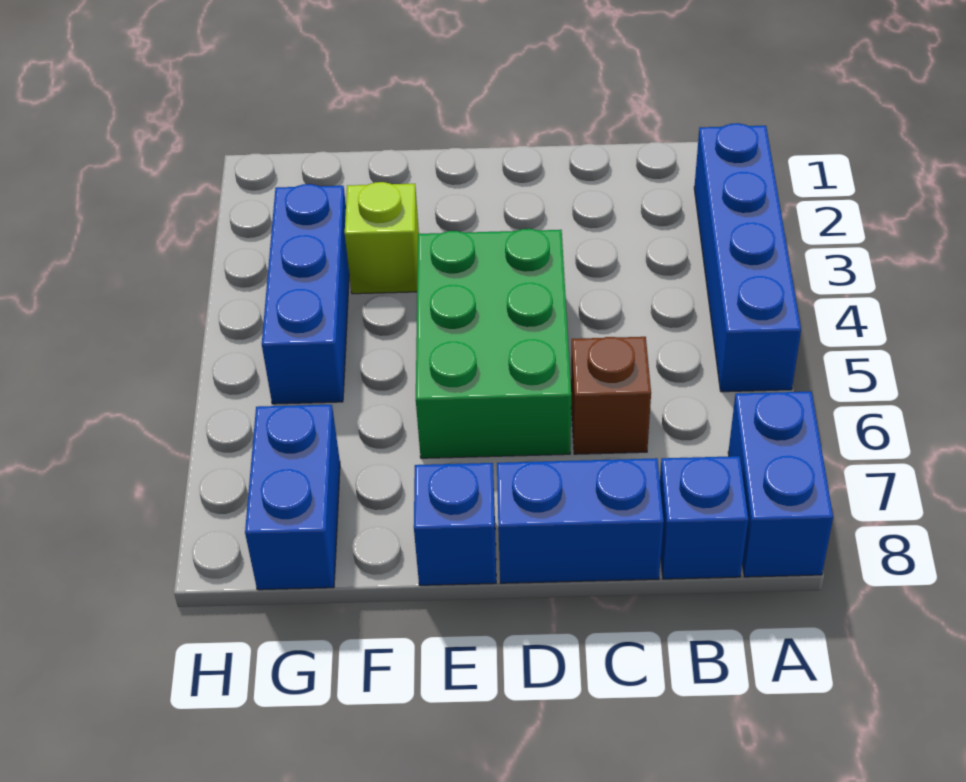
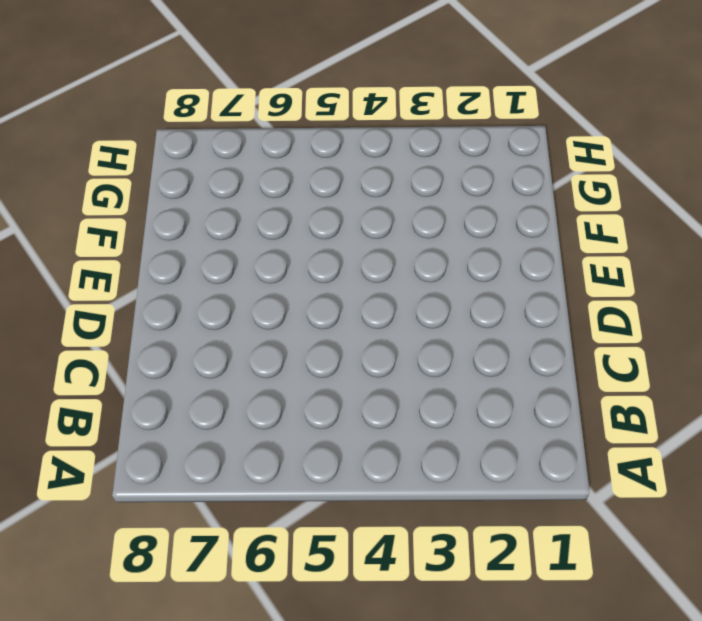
none -> blue brick A2:A5 level 1
none -> blue brick A7:A8 level 1

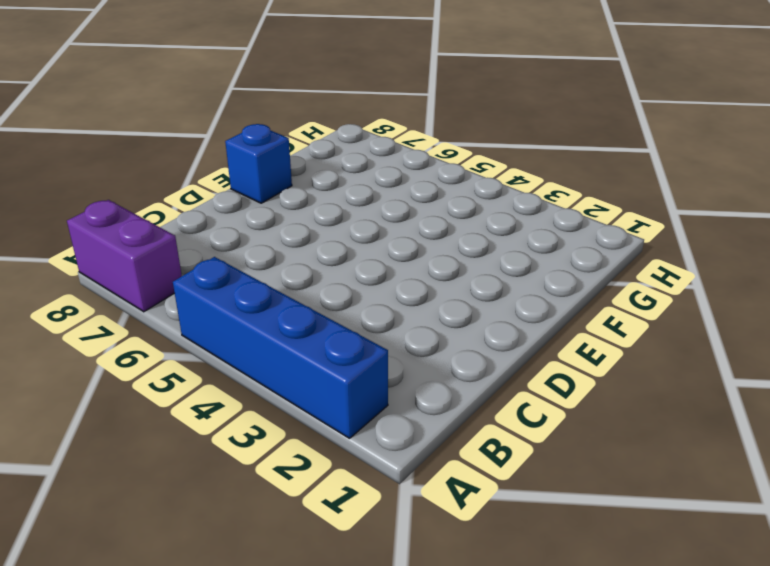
purple brick A7:A8 level 1 -> blue brick A7:A8 level 1
none -> blue brick B8 level 1
none -> brown brick C6 level 1

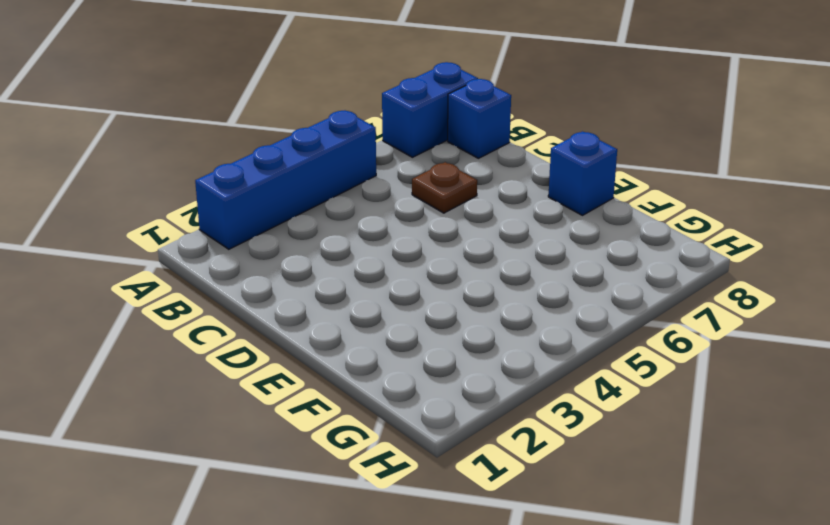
brown plate C6 level 1 -> brown brick C6 level 1
none -> blue brick C8:D8 level 1
none -> green brick D4:E6 level 1

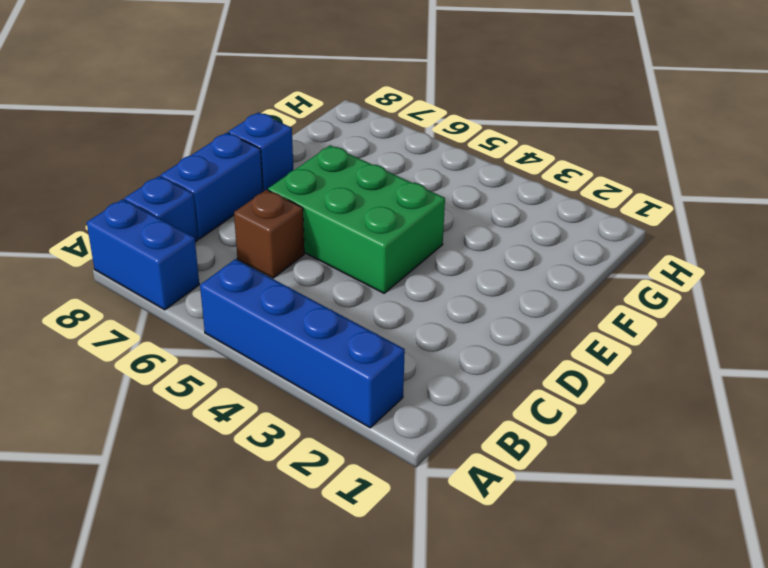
none -> lime brick F3 level 1
none -> blue brick G3:G5 level 1

